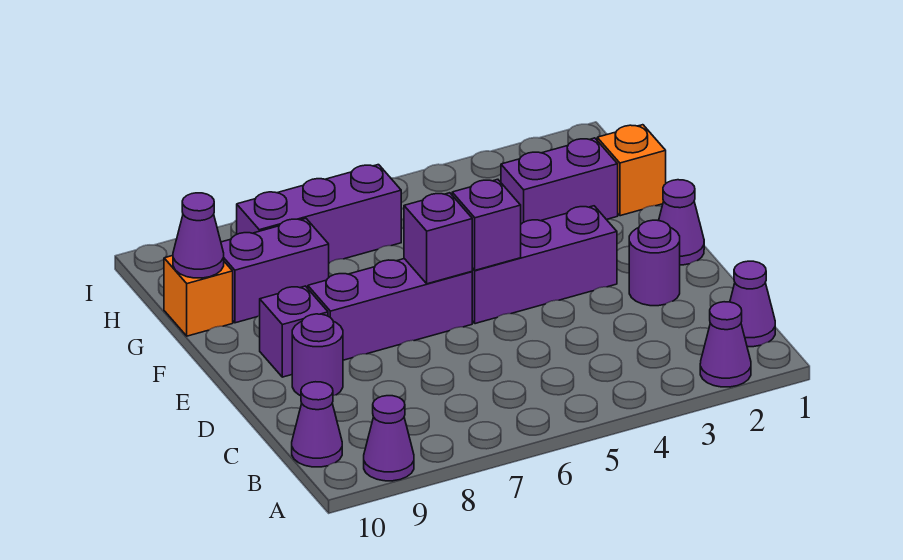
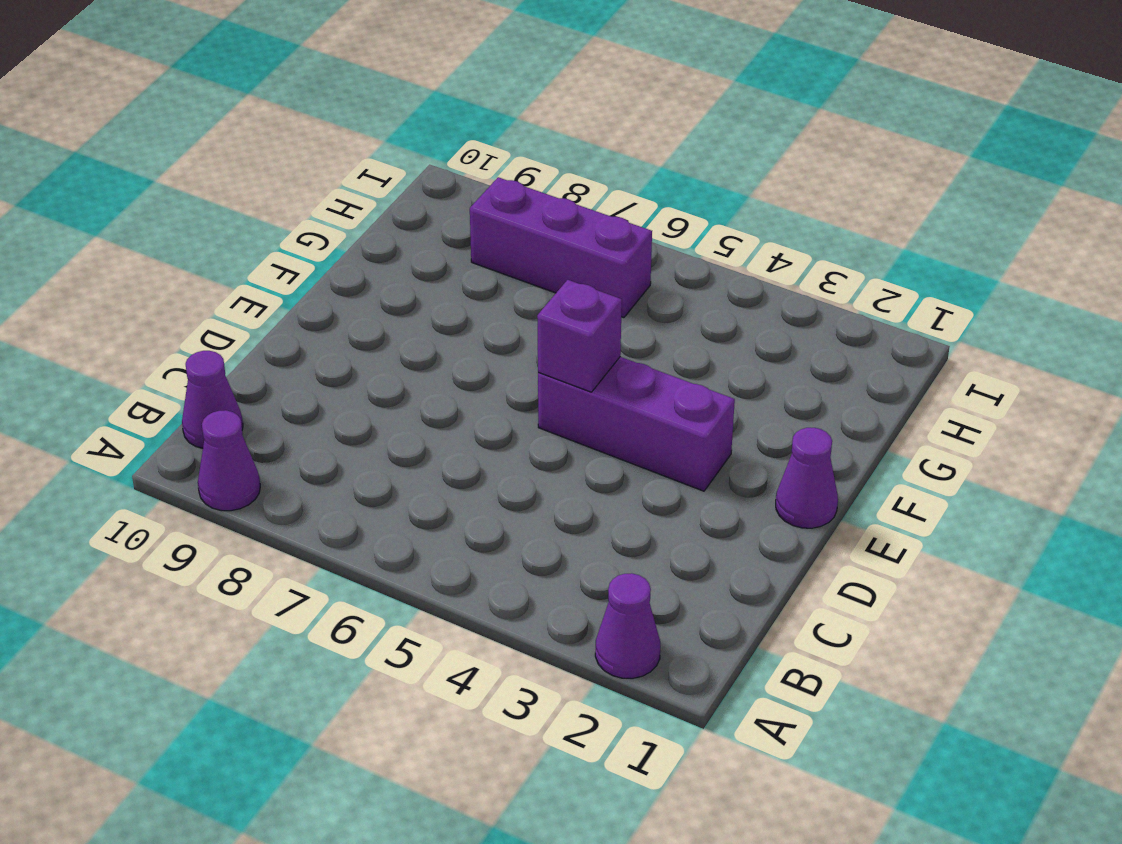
none -> purple cone B1 level 1
none -> purple round brick D2 level 1
none -> purple round brick D9 level 1

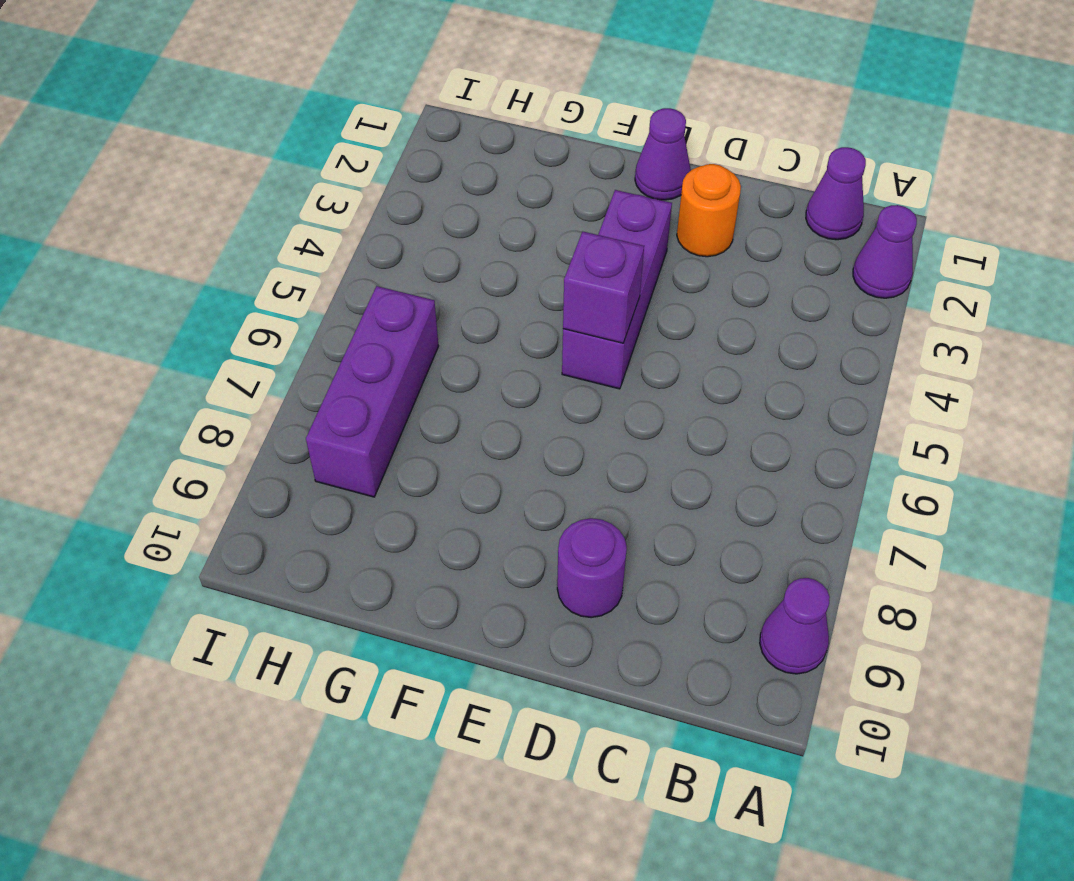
orange round brick D2 level 1 -> purple round brick D2 level 1
none -> purple cone B10 level 1
none -> purple brick E6:E8 level 1
none -> purple brick E9 level 1

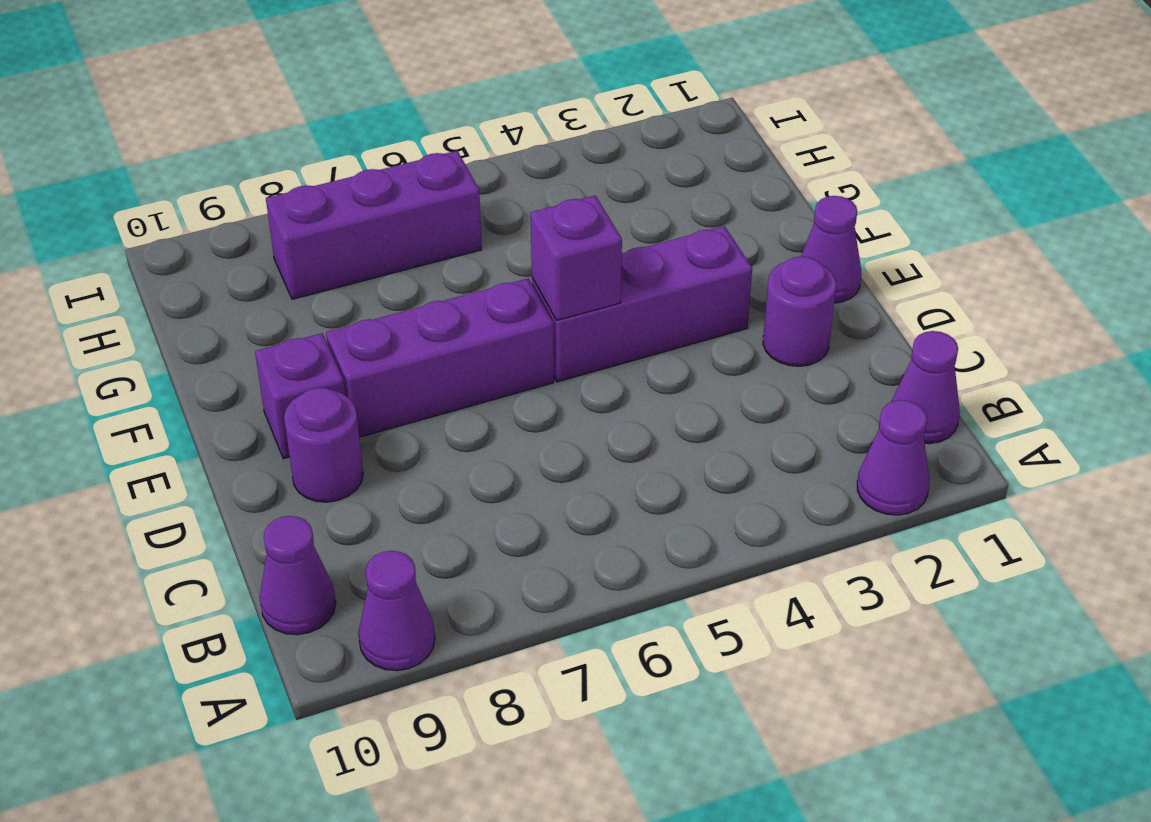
none -> orange brick G1 level 1
none -> purple brick G2:G3 level 1
none -> purple brick G8:G9 level 1

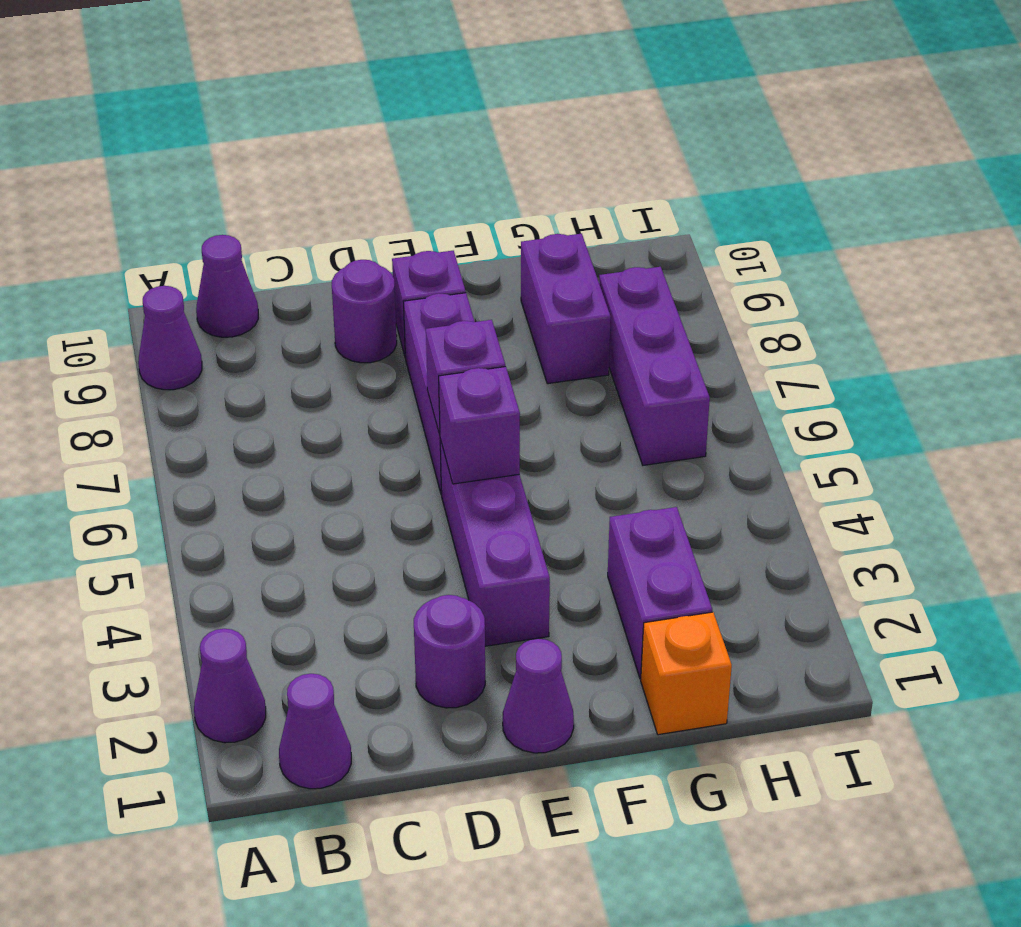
none -> orange brick G10 level 1
none -> purple cone G10 level 2

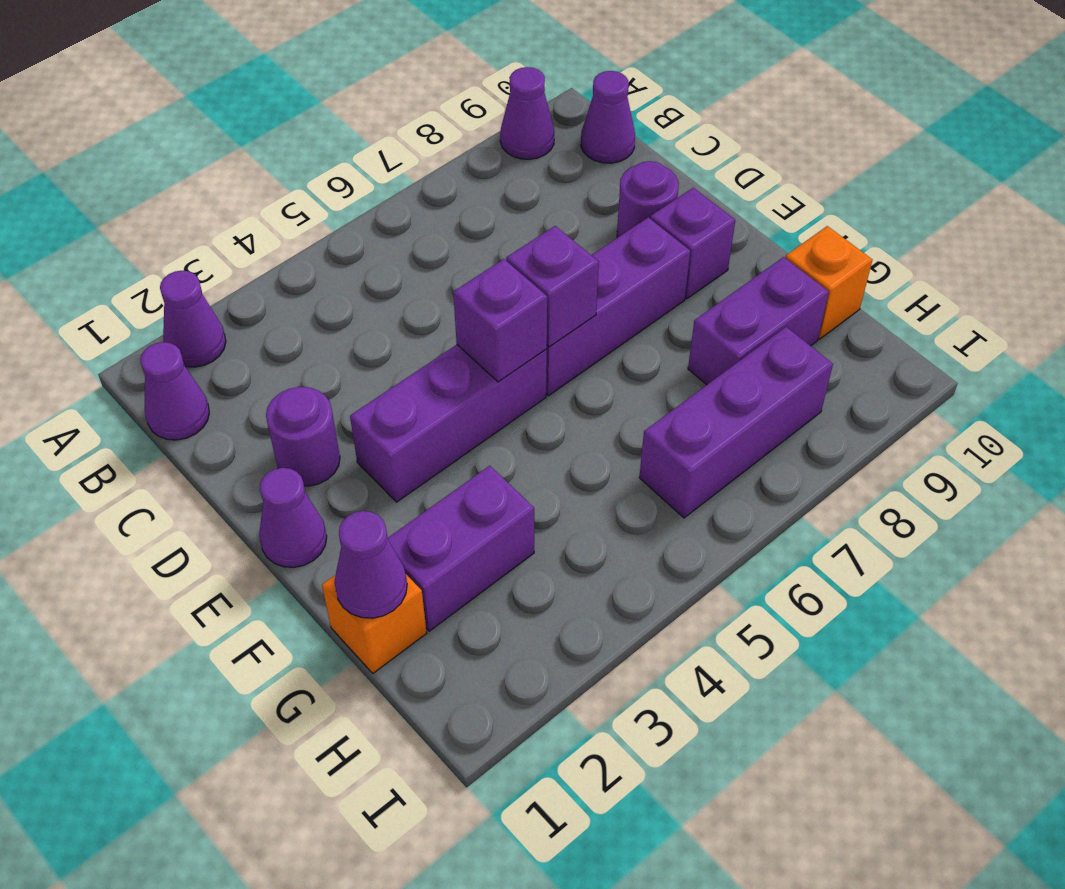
purple cone G1 level 2 -> purple cone G10 level 2

